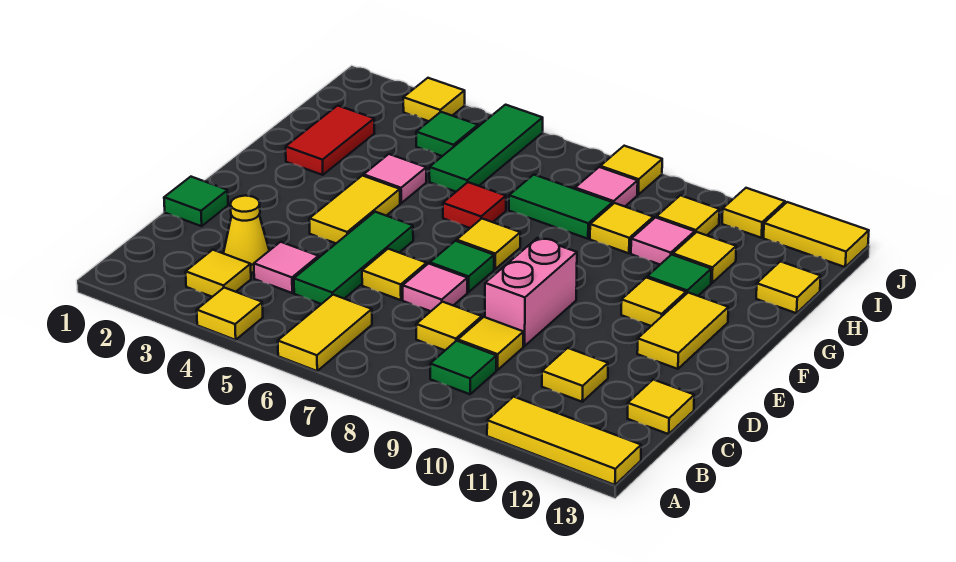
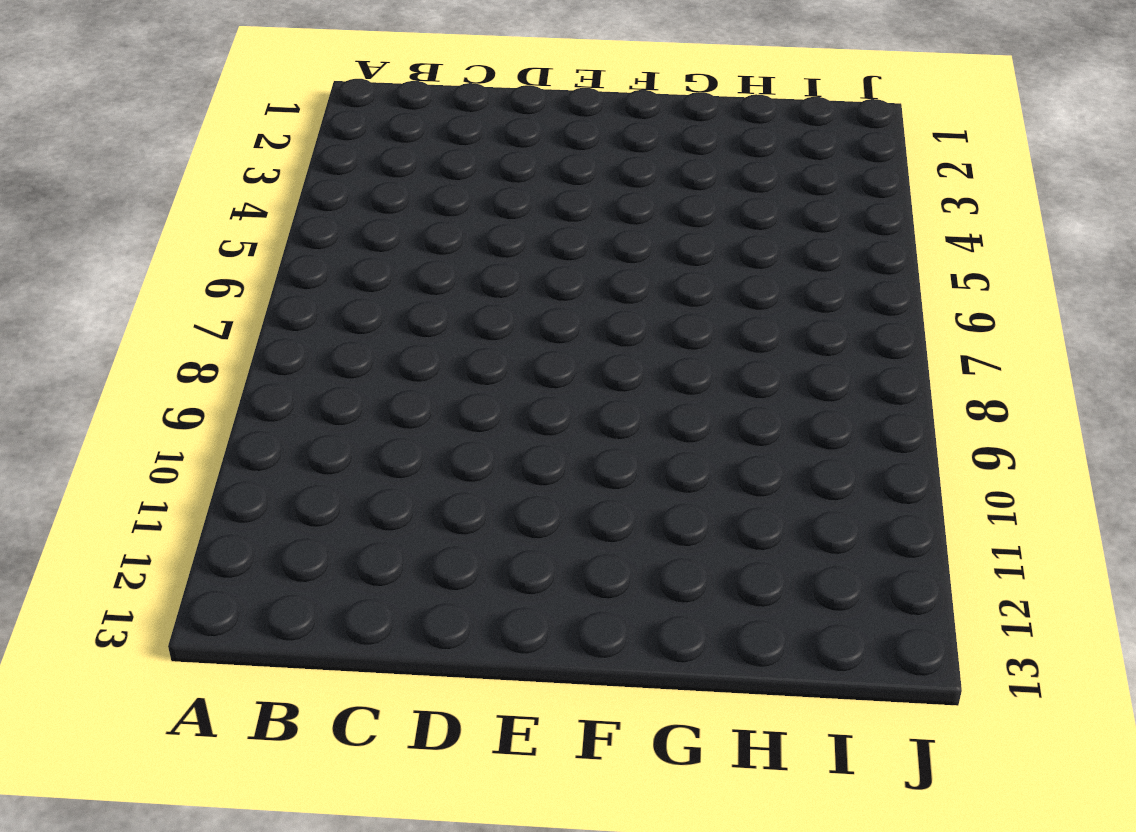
none -> yellow tile A4 level 1
none -> yellow tile A6:B6 level 1
none -> yellow tile A11:A13 level 1
none -> yellow tile B3 level 1

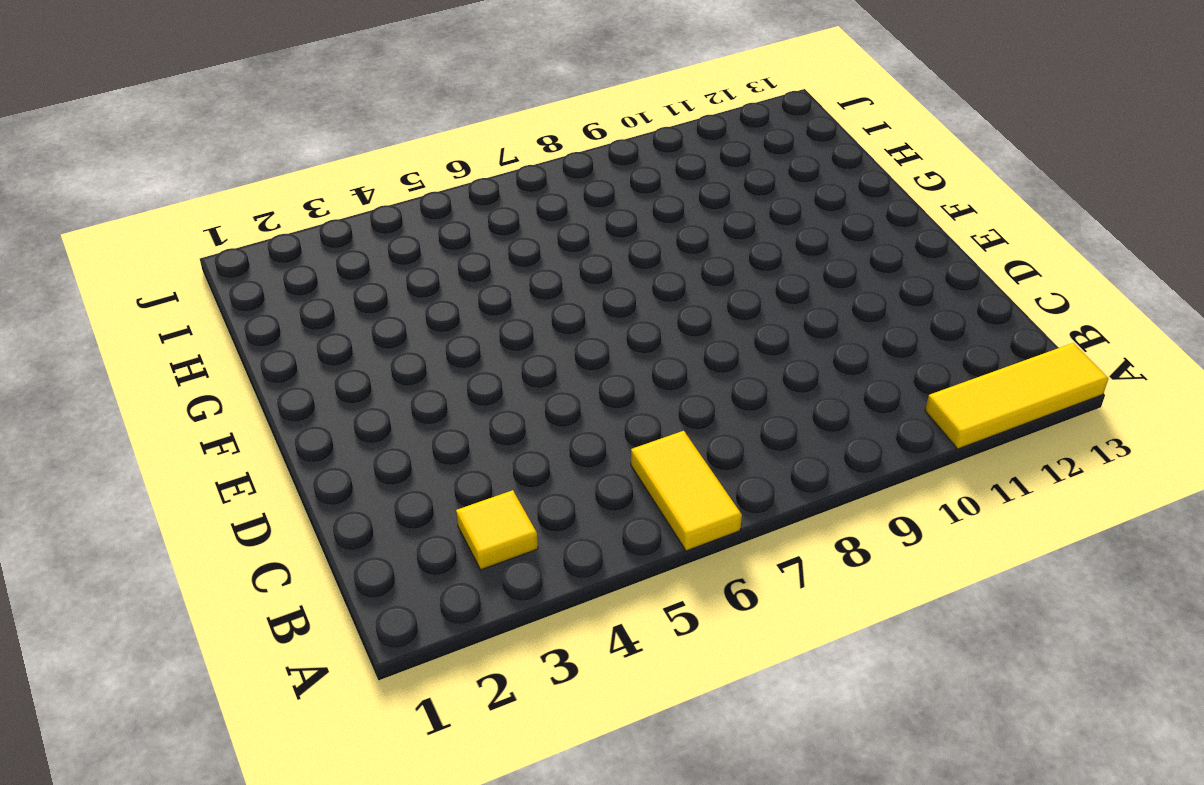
none -> yellow tile A4 level 1
none -> green tile B9 level 1
none -> yellow cone C3 level 1
none -> pink tile C4 level 1

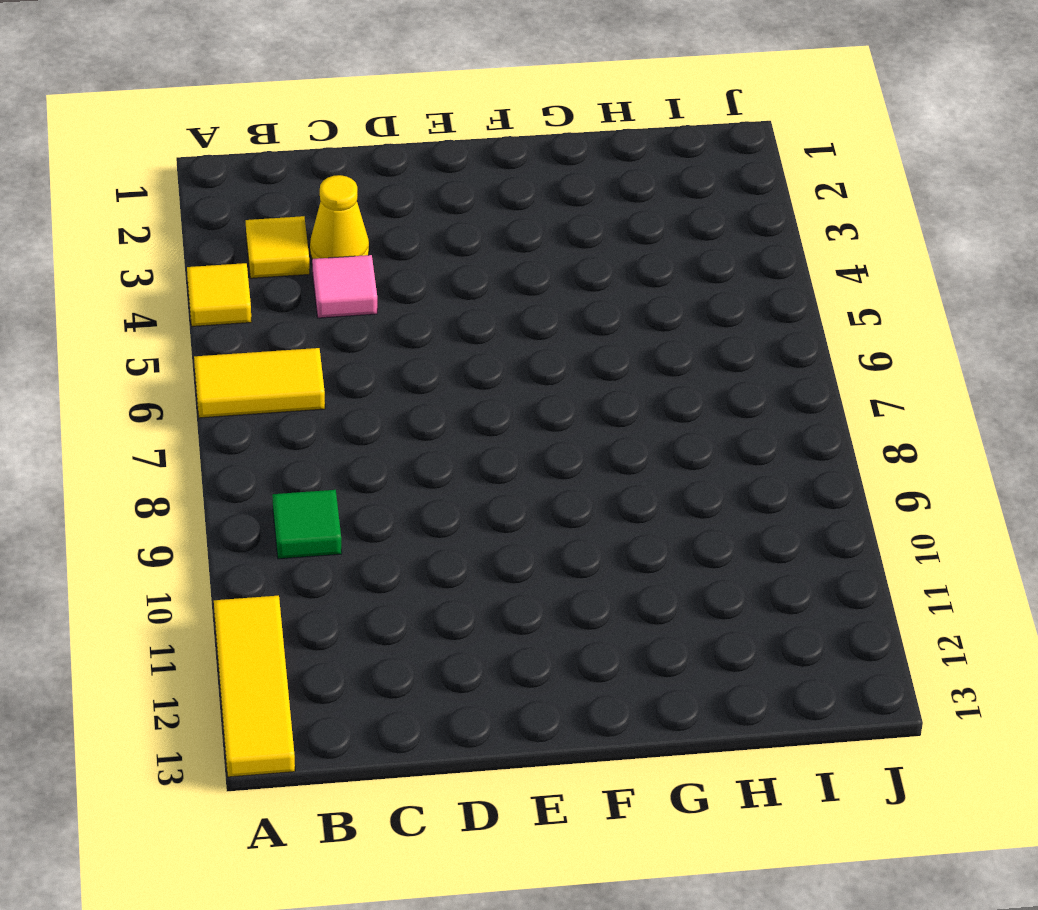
none -> green tile C5:E5 level 1
none -> yellow tile C8 level 1
none -> yellow tile C9 level 1
none -> yellow tile C11 level 1

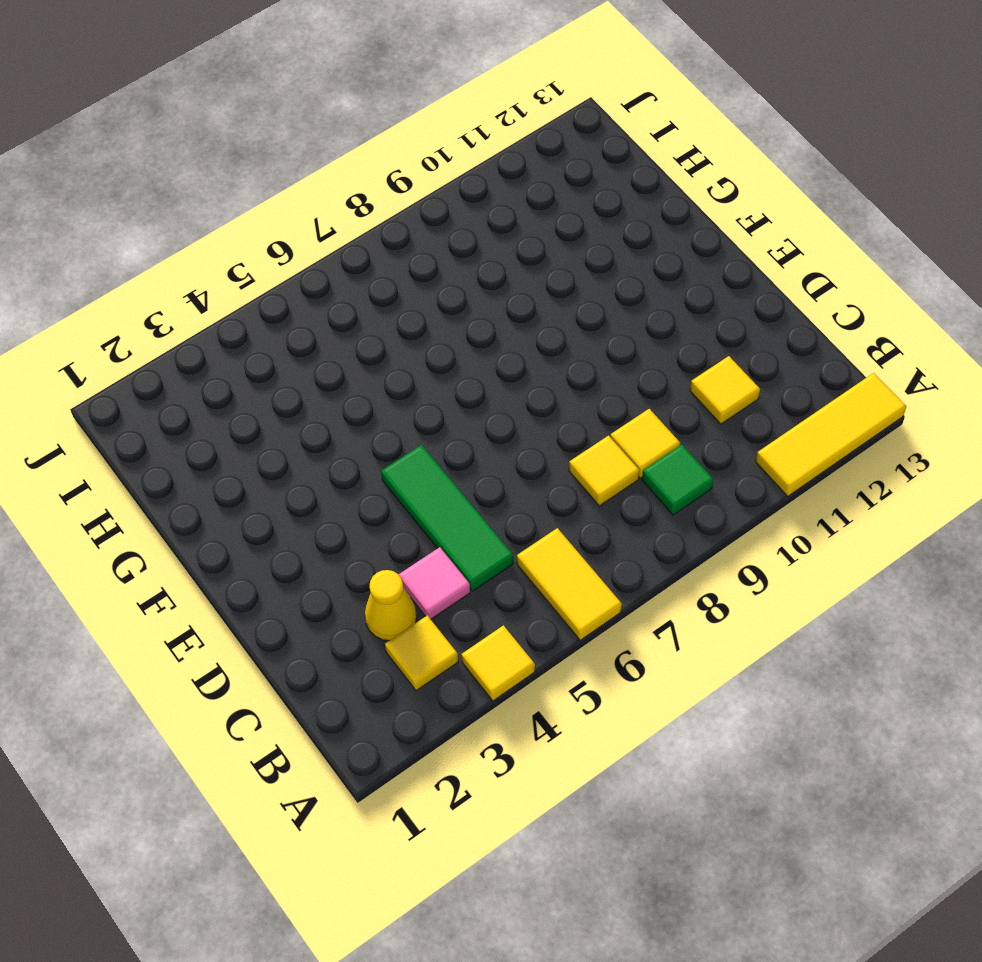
none -> yellow tile C13 level 1
none -> green tile D1 level 1
none -> yellow tile D6 level 1
none -> pink tile D7 level 1

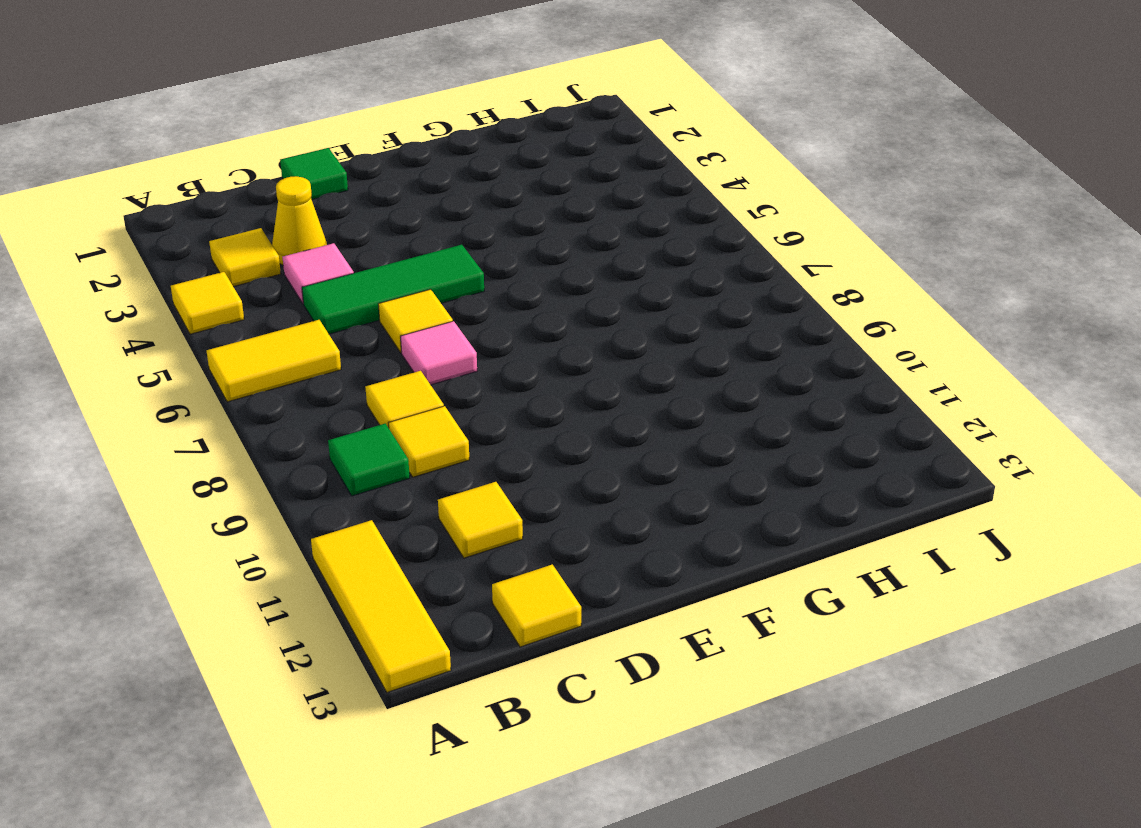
none -> pink brick D9:E9 level 1
none -> yellow tile E4:F4 level 1
none -> green tile E7 level 1
none -> yellow tile E12:F12 level 1

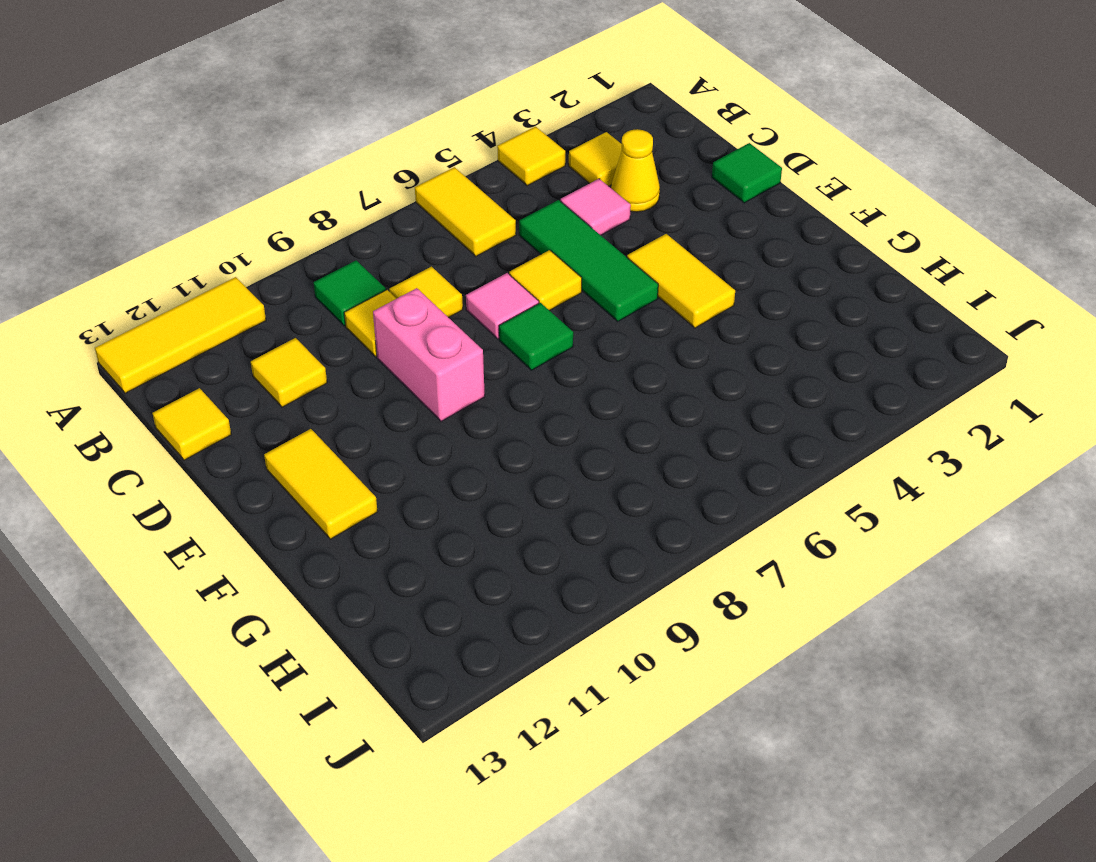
none -> yellow tile F7 level 1
none -> yellow tile F11 level 1
none -> red tile G2:H2 level 1
none -> pink tile G4 level 1

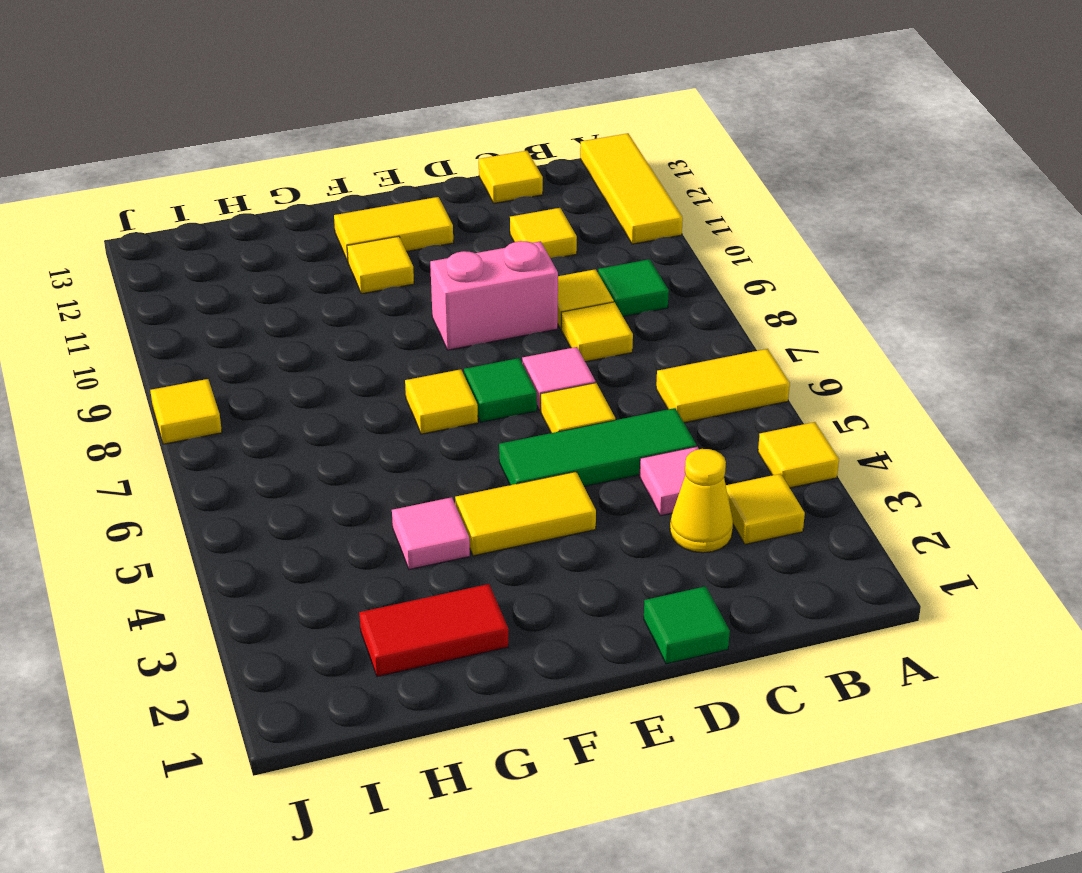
none -> red tile G6 level 1
none -> green tile G11 level 1
none -> green tile H5:J5 level 1
none -> green tile H7:H8 level 1

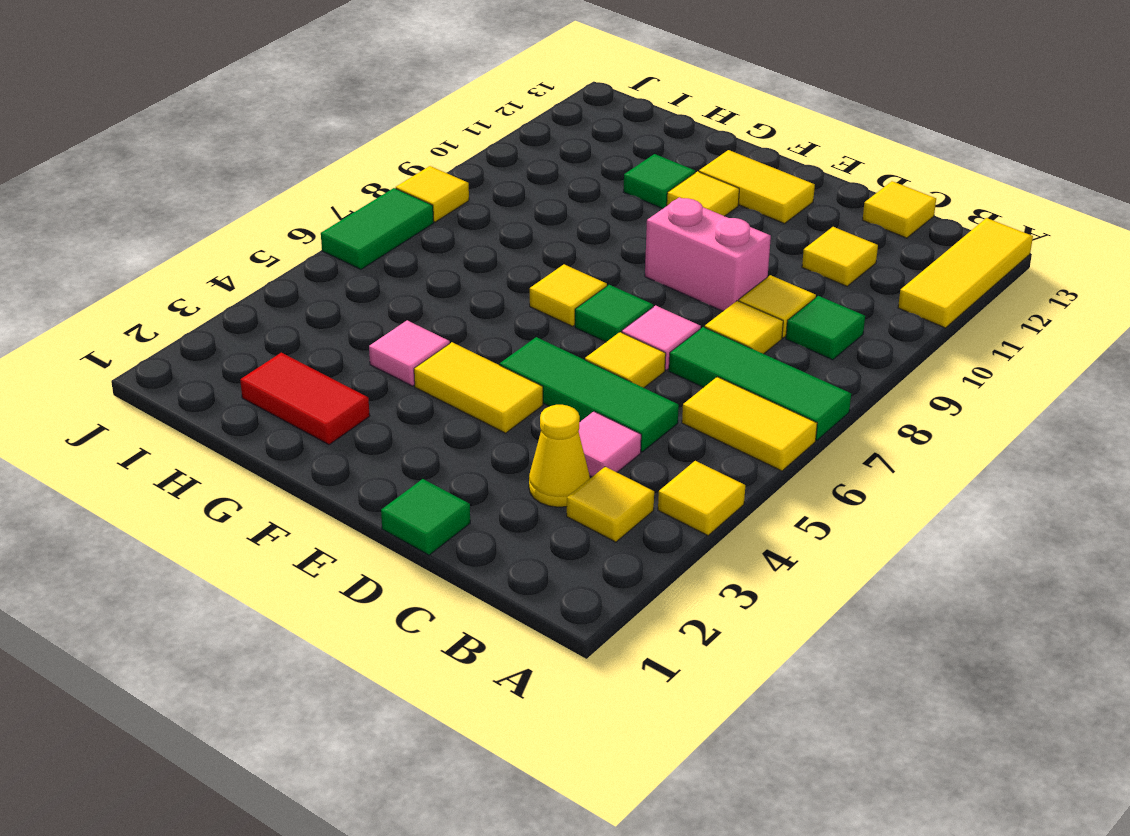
green tile A7:C7 level 1 -> green tile H5:J5 level 1
green tile J6:J7 level 1 -> green tile H7:H8 level 1
none -> red tile G6 level 1
none -> yellow tile H9 level 1
none -> pink tile H10 level 1
none -> yellow tile H11 level 1

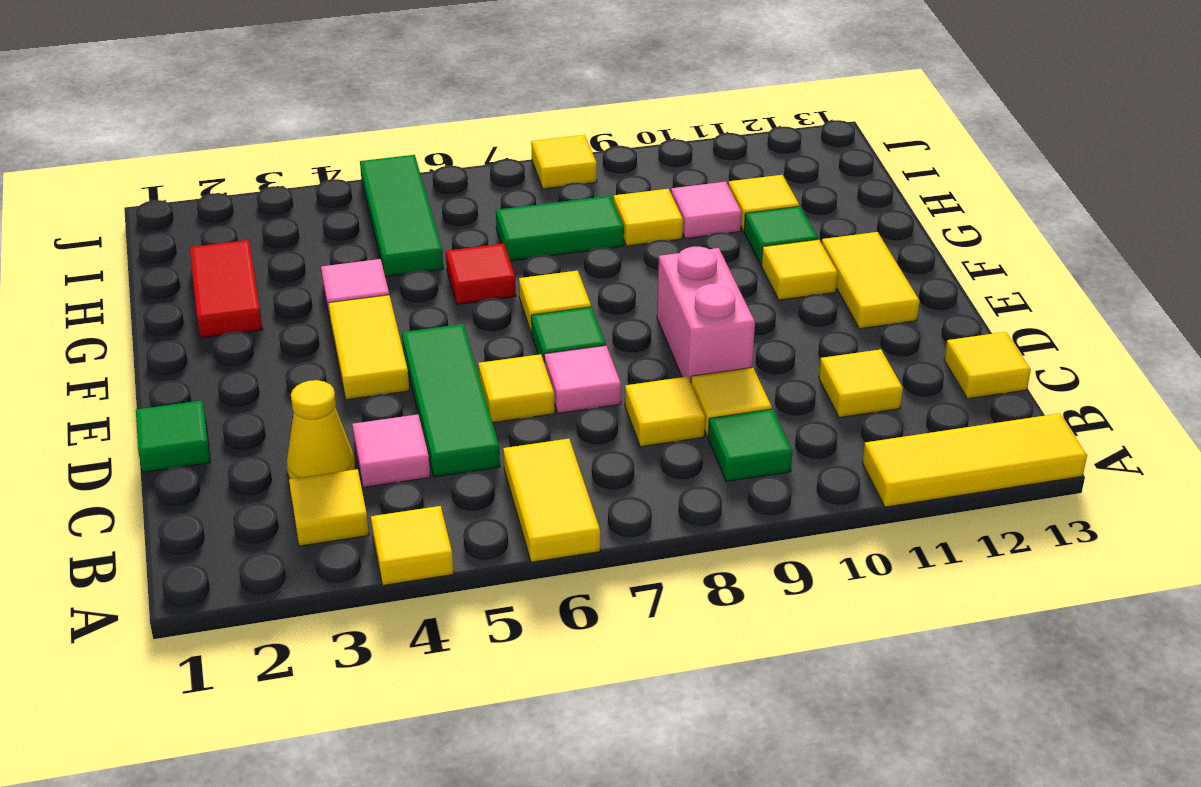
none -> yellow tile H13 level 1
none -> green tile I4 level 1
none -> pink tile I8 level 1
none -> yellow tile I10 level 1

